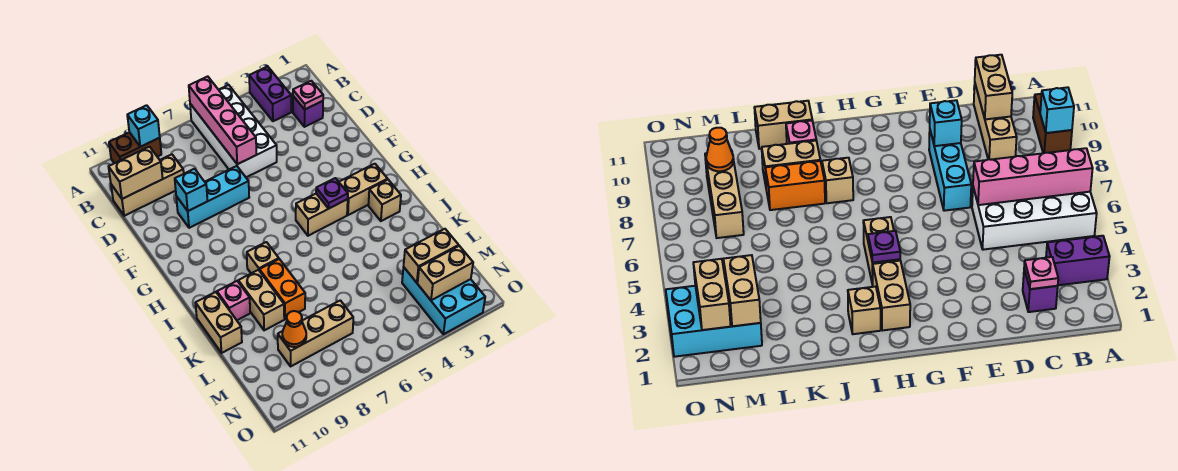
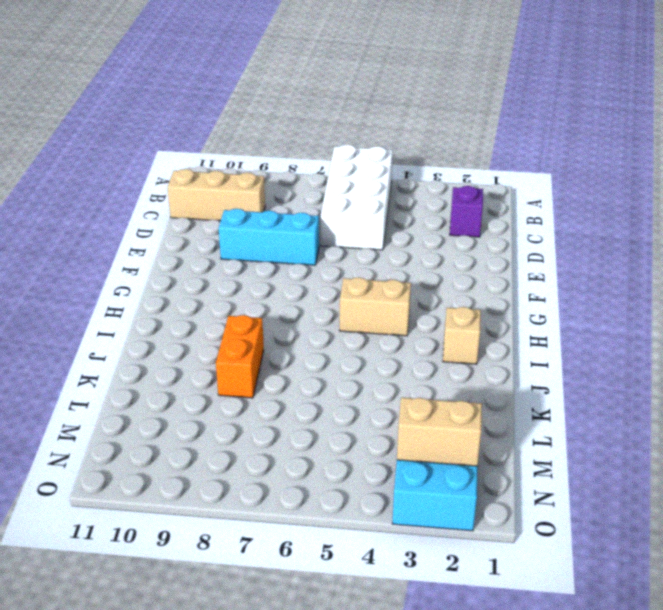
none -> purple brick A3:B3 level 1
none -> brown brick A9:A10 level 1
none -> tan brick H2:H3 level 1

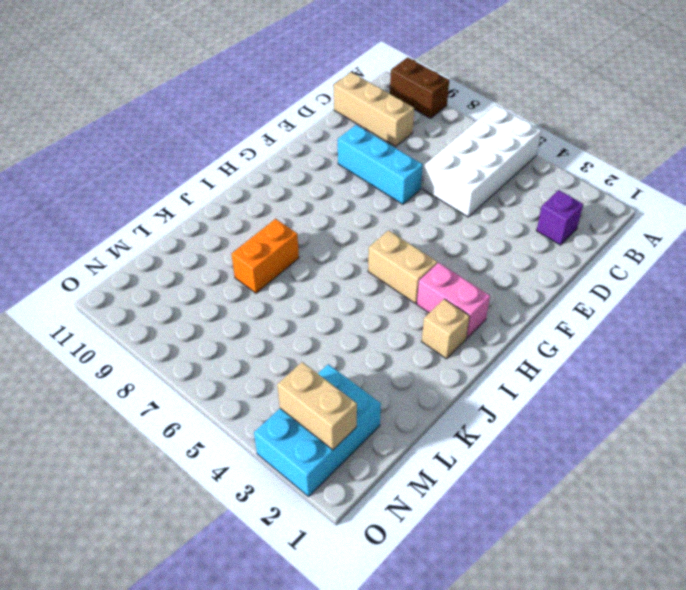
pink brick H2:H3 level 1 -> tan brick H2:H3 level 1
none -> purple brick A3:B3 level 1
none -> tan brick I8 level 1
none -> tan brick J9:K9 level 1

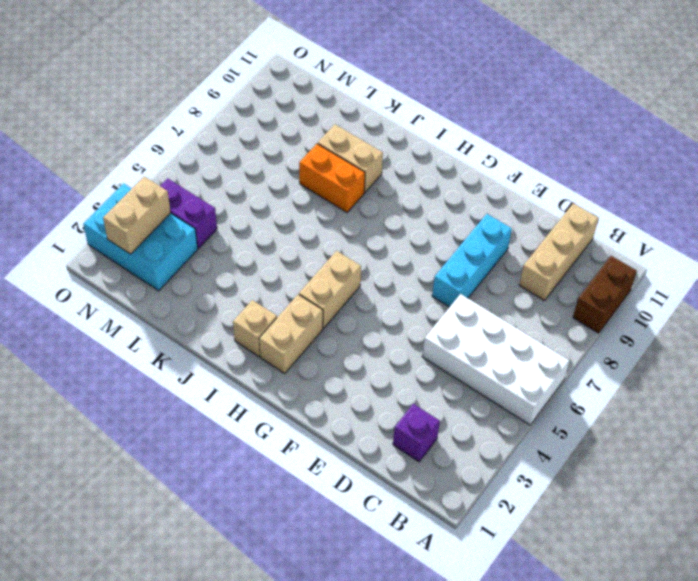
purple brick M4:N4 level 1 -> purple brick A3:B3 level 1
none -> tan brick I8 level 1
none -> pink brick J10 level 1
none -> tan brick J11:K11 level 1

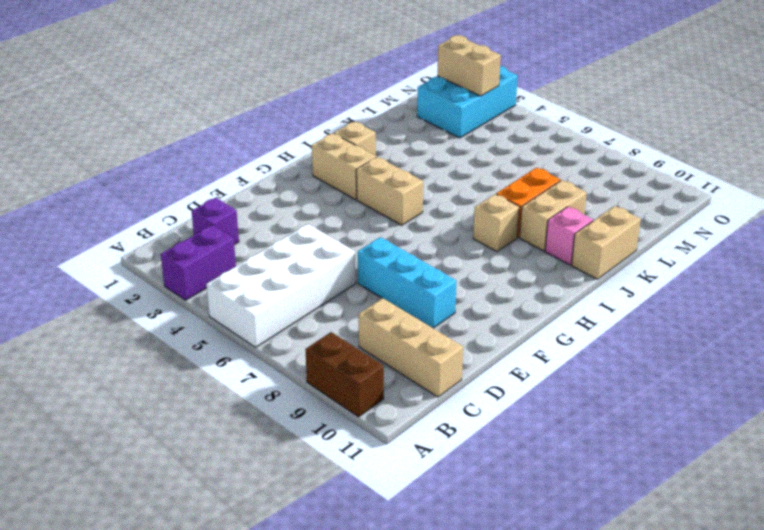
none -> tan brick M7:M9 level 1
none -> pink brick A6:D6 level 2
none -> cyan brick A9 level 2

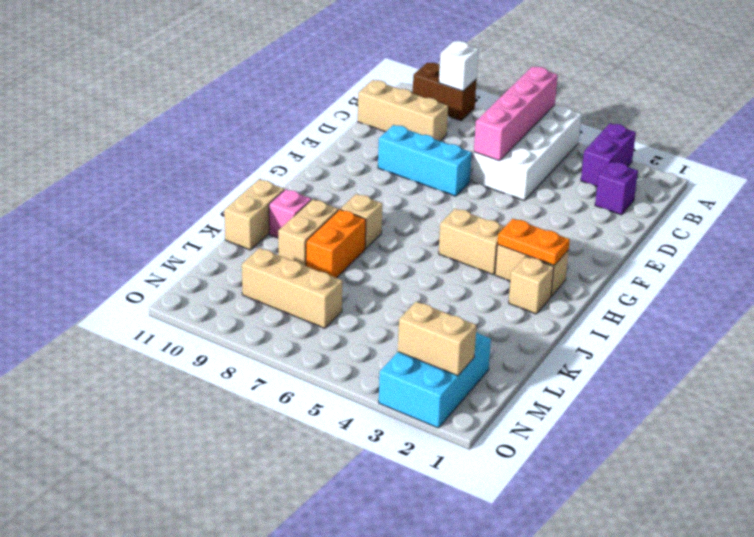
white brick A9 level 2 -> cyan brick A9 level 2
orange plate H2:H3 level 2 -> none
none -> pink plate C2 level 2
none -> tan brick C10:C11 level 2
none -> cyan brick E9 level 2

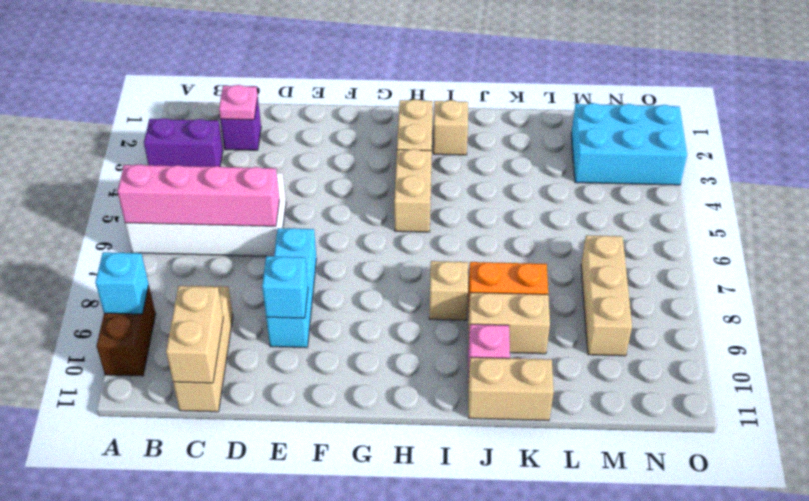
none -> purple plate H4 level 2
none -> tan brick M2:M3 level 2
none -> orange cone M9 level 2

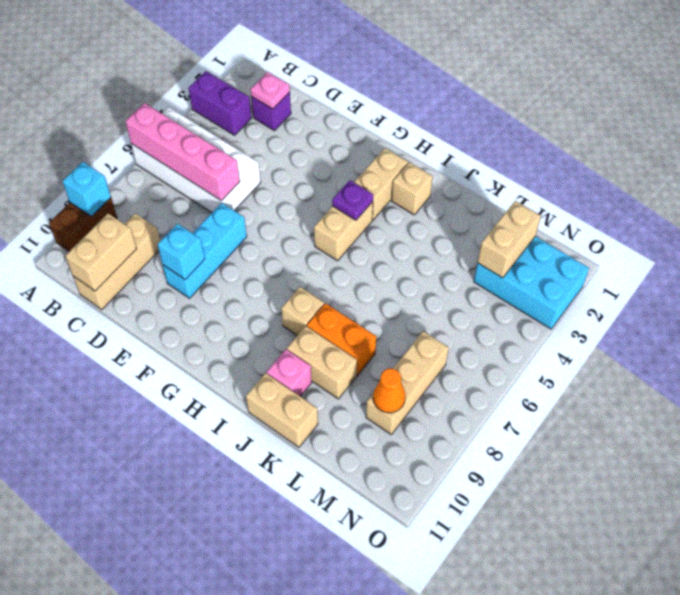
none -> tan brick N2:N3 level 2

